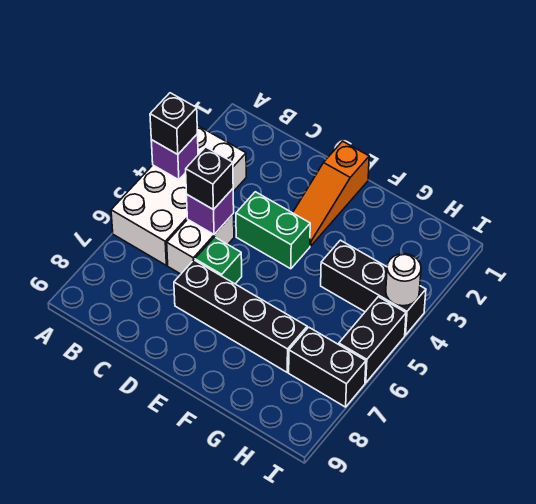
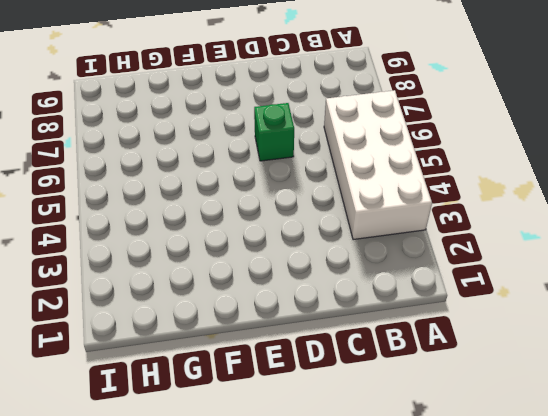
none -> white brick C5:C6 level 1
none -> green brick D4:E4 level 1
none -> black brick D7:G7 level 1

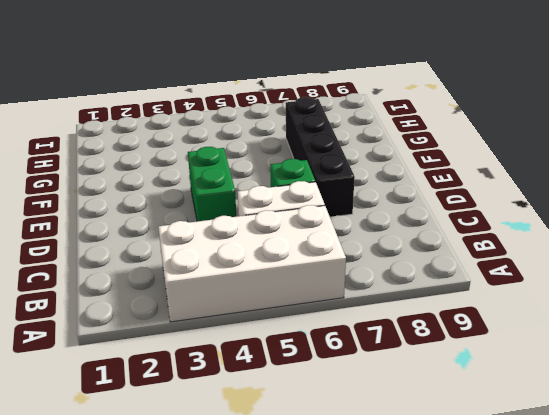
none -> orange slope E1:E3 level 1 top 1
none -> black brick G4:I4 level 1
none -> black brick H7:I7 level 1

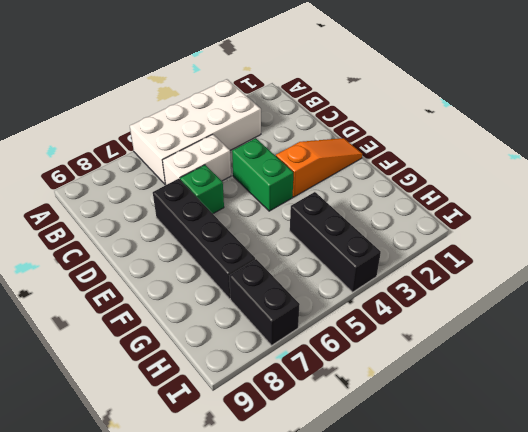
orange slope E1:E3 level 1 top 3 -> orange slope E1:E3 level 1 top 1
none -> black brick I5:I6 level 1
none -> purple brick A4 level 2
none -> purple brick C5 level 2

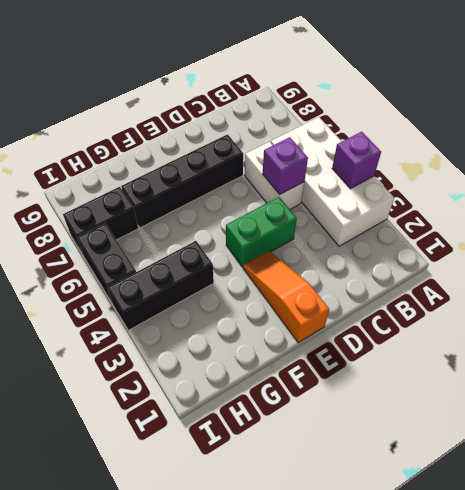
none -> green brick D6 level 1
none -> white round brick I4 level 2
none -> black brick A4 level 3

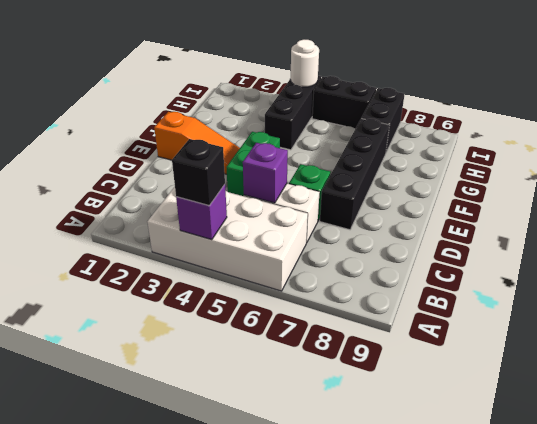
none -> black brick C5 level 3

